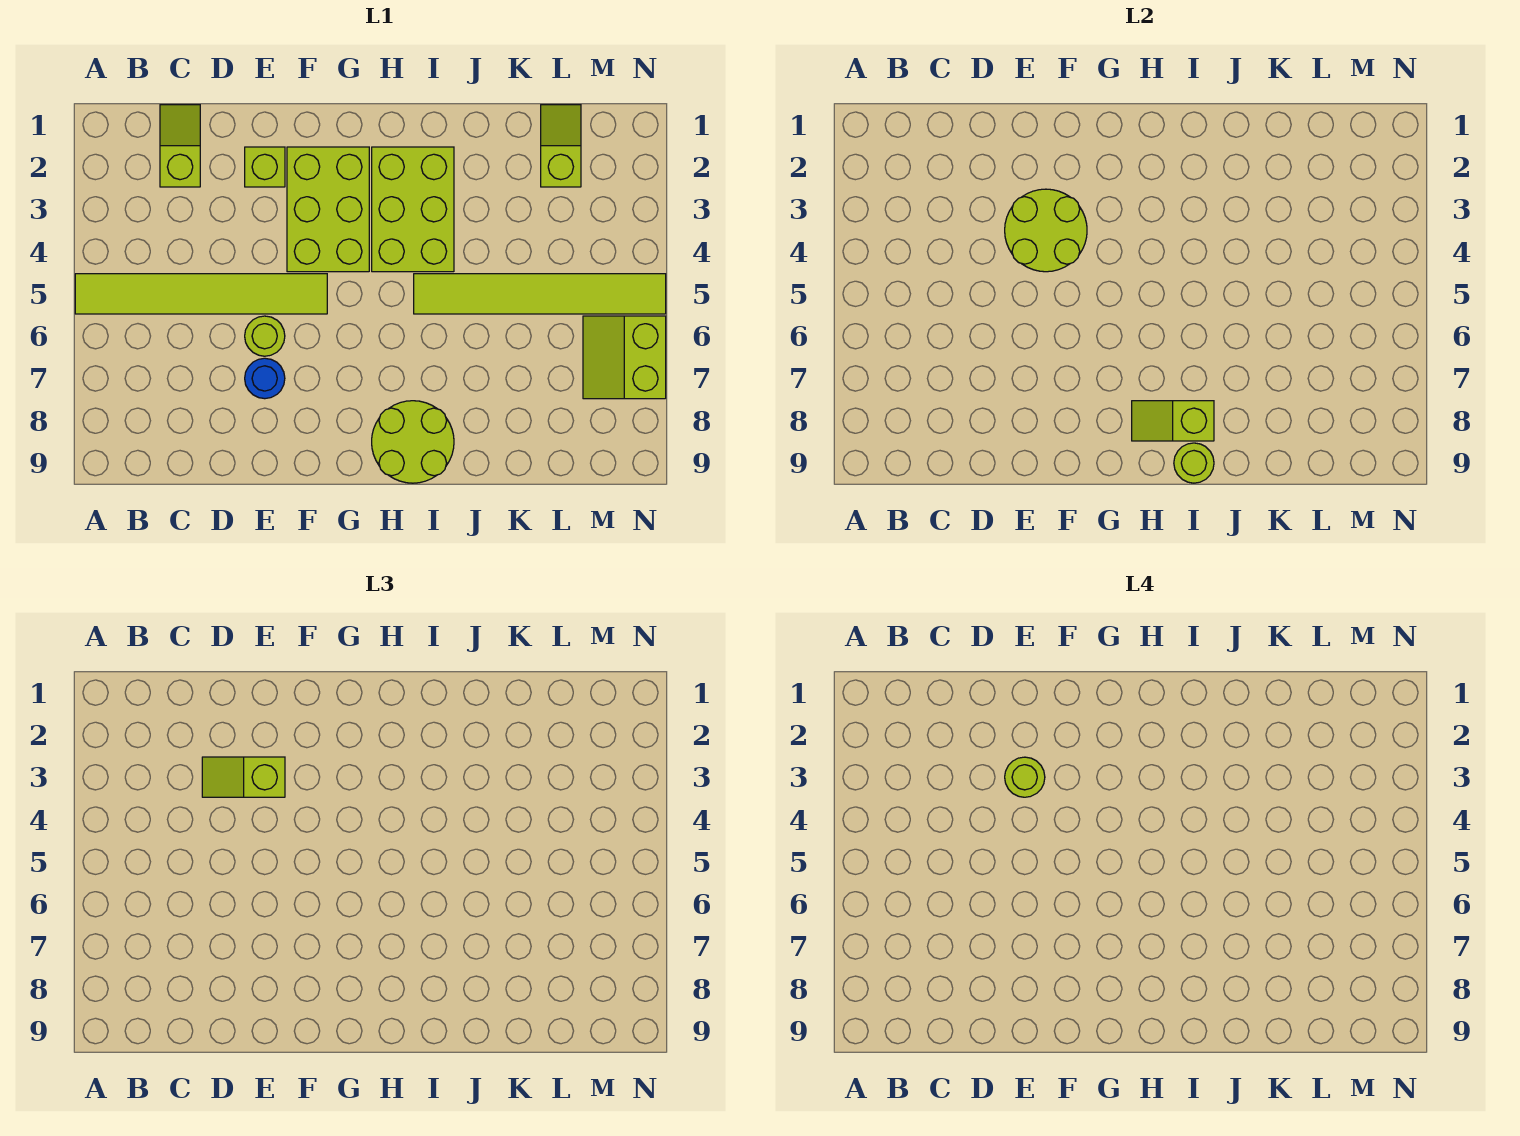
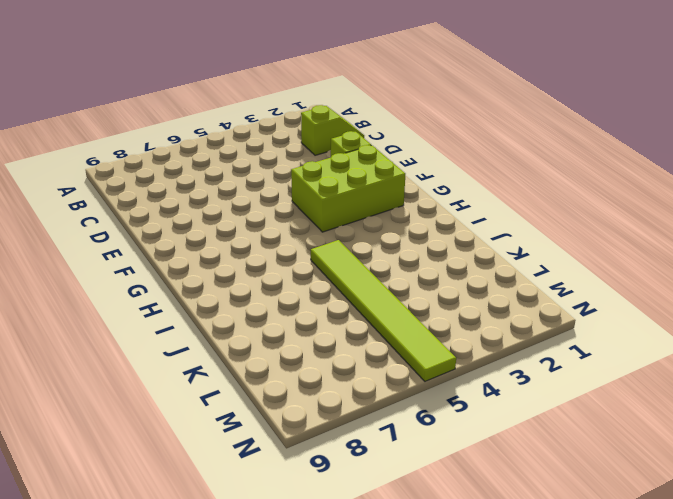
none -> lime tile A5:F5 level 1
none -> lime round brick E6 level 1
none -> blue round brick E7 level 1

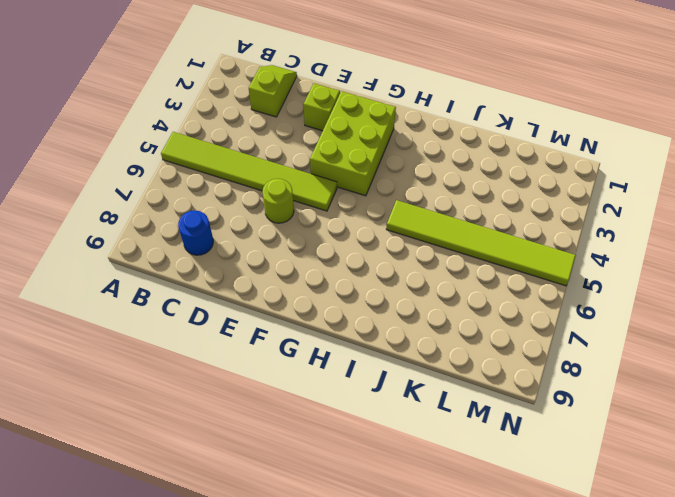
blue round brick C8 level 1 -> blue round brick E7 level 1
none -> lime brick H2:I4 level 1
none -> lime round brick H8:I9 level 1
none -> lime slope L1:L2 level 1 top 2

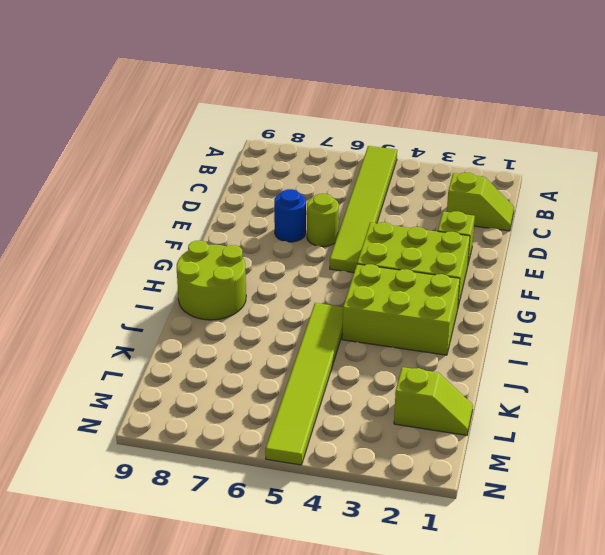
none -> lime slope M6:N7 level 1 top N
none -> lime round brick E3:F4 level 2
none -> lime slope H8:I8 level 2 top I

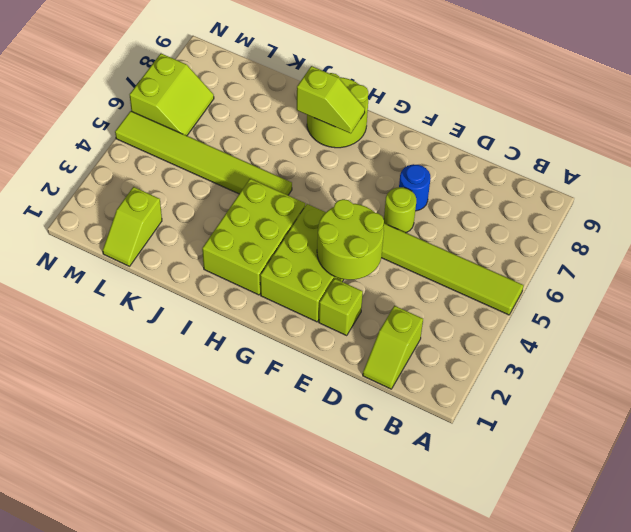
none -> lime round brick I9 level 2
none -> lime slope D3:E3 level 3 top E
none -> lime round brick E3 level 4

